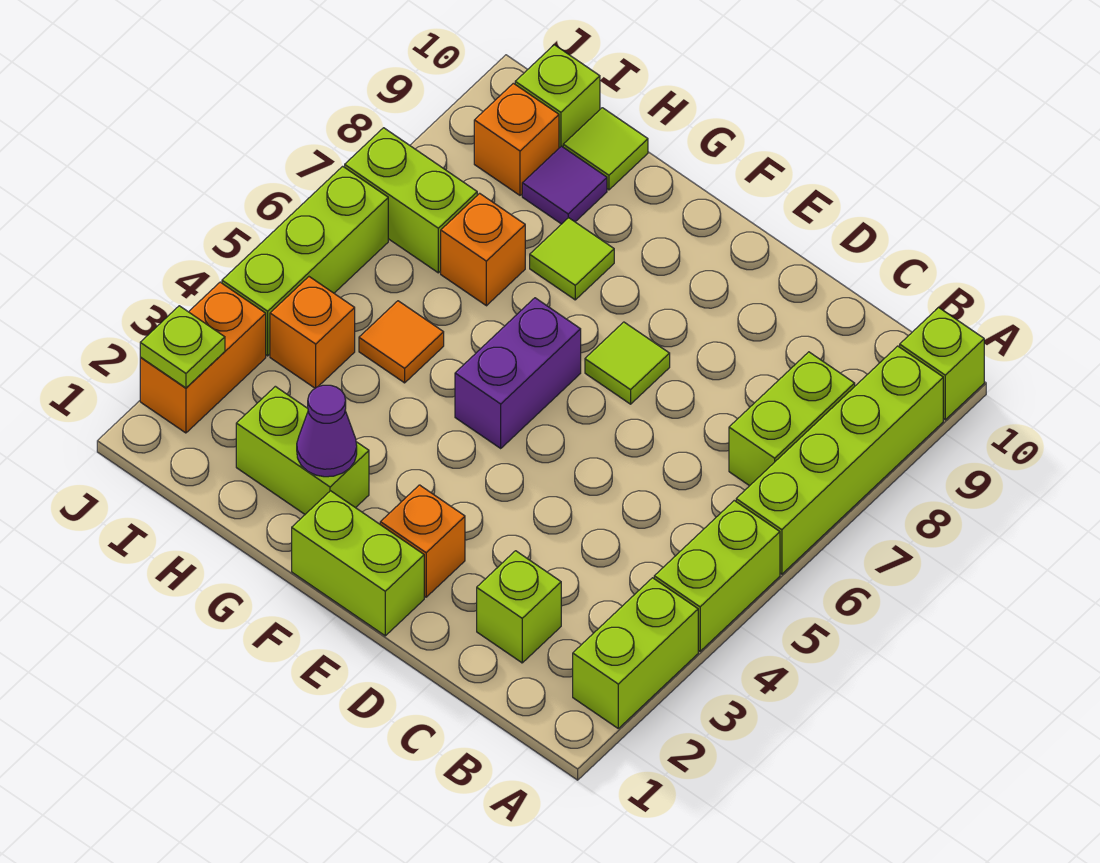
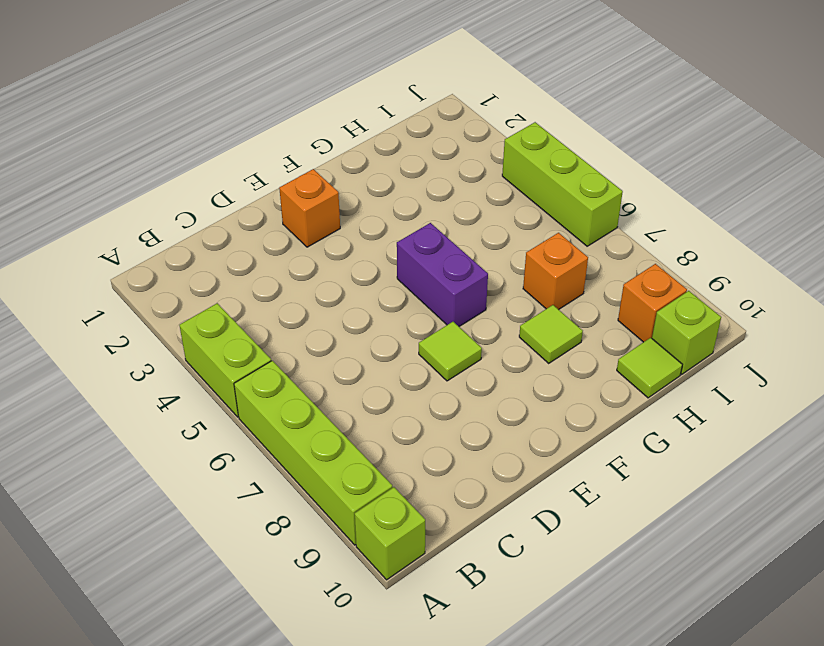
none -> lime brick A2:A3 level 1
none -> lime brick B7:B8 level 1
none -> lime brick C2 level 1

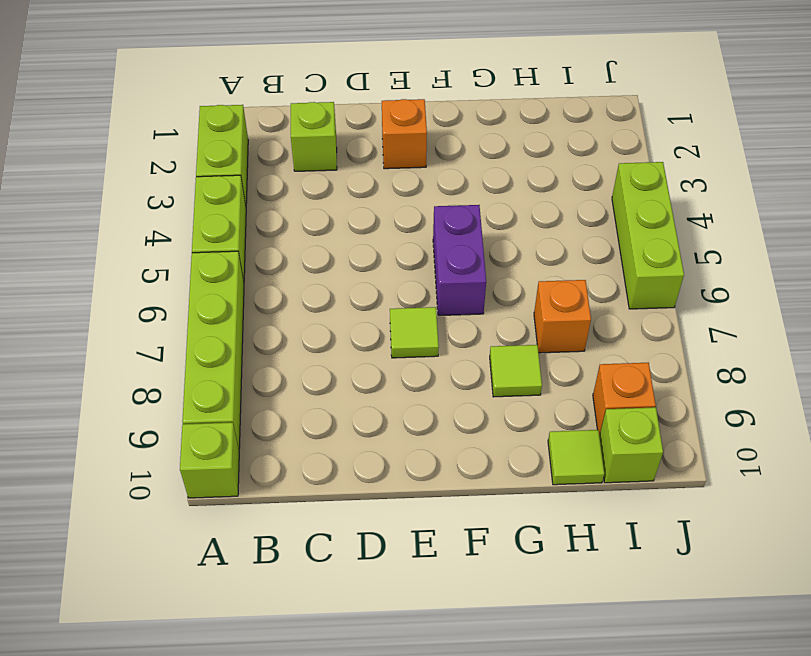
none -> lime brick B7:B8 level 1
none -> lime brick E1:F1 level 1
none -> lime brick G2:H2 level 1

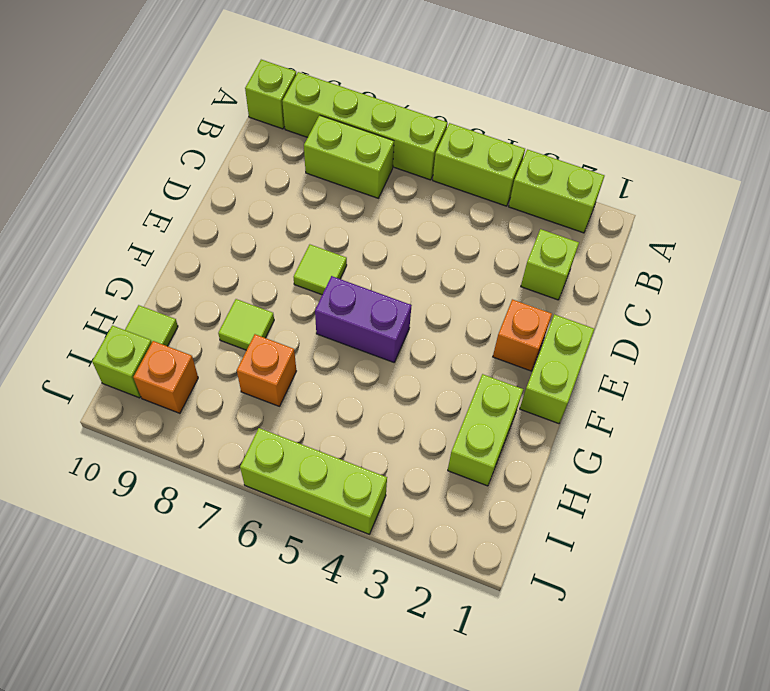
none -> orange tile H5 level 1
none -> purple tile H9 level 1
none -> orange brick I4 level 1

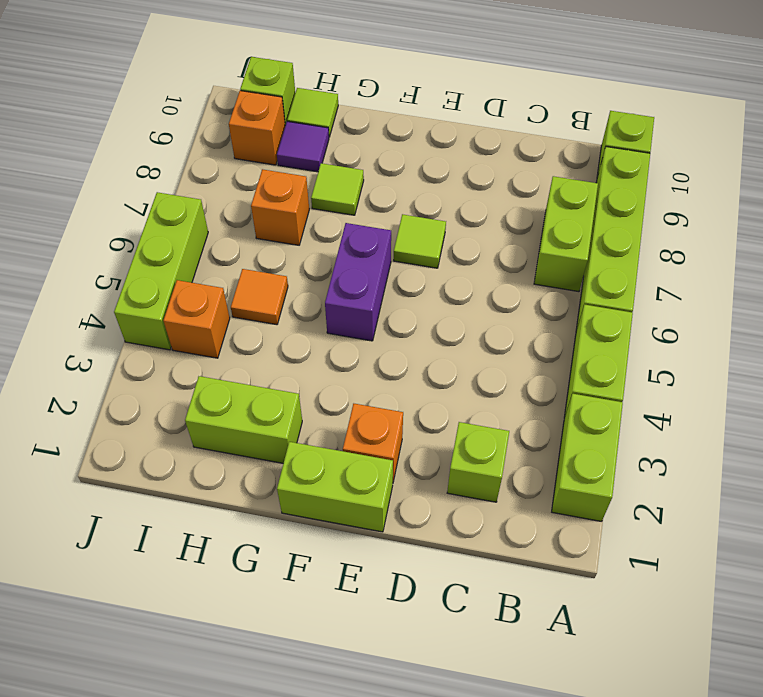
none -> lime brick I7:J7 level 1
none -> orange brick J2:J3 level 1
none -> purple cone G2 level 2

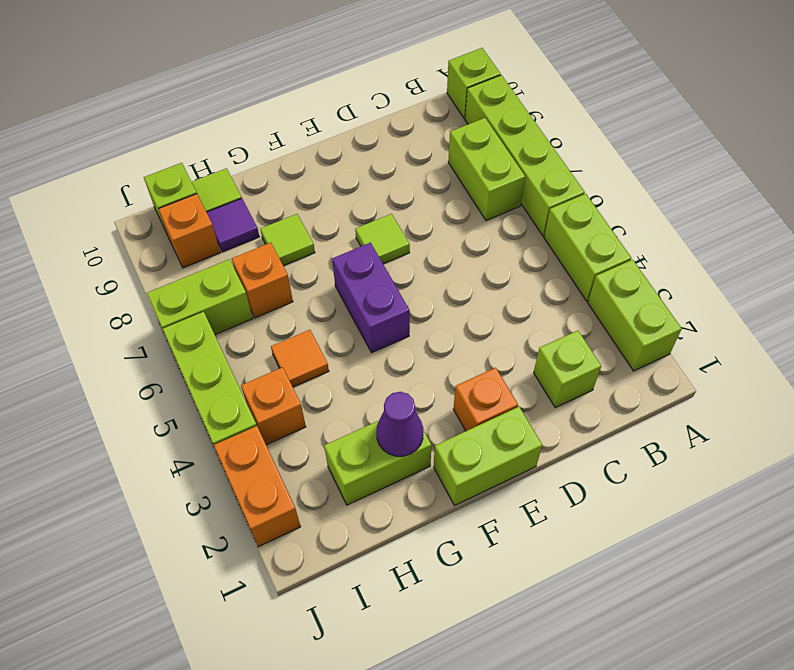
none -> lime plate J2 level 2

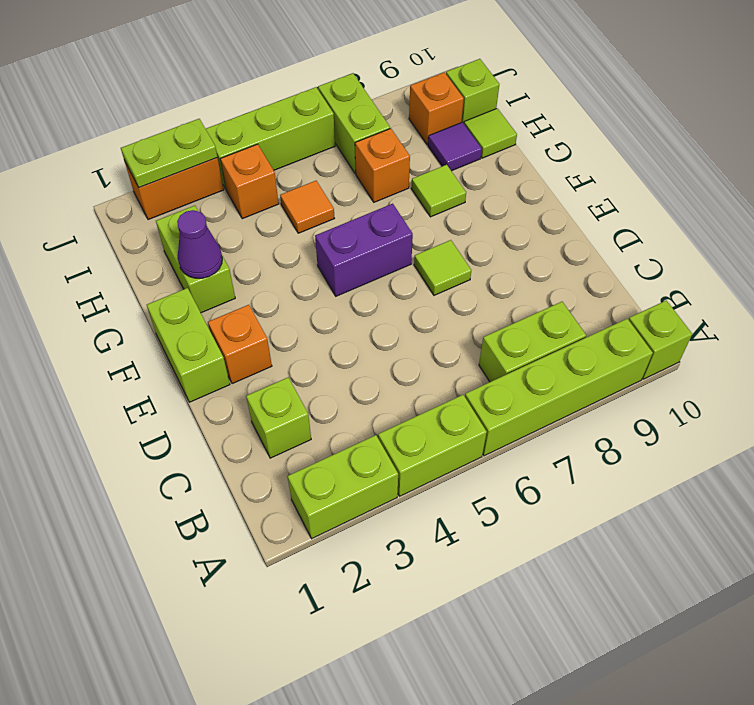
lime plate J2:J3 level 2 -> lime plate J2 level 2

